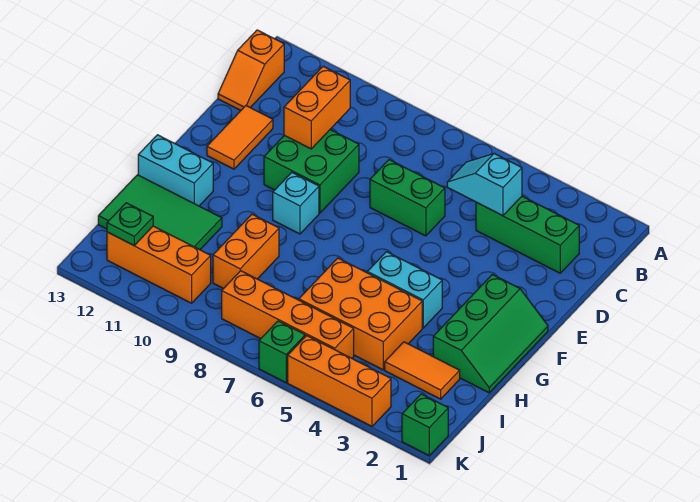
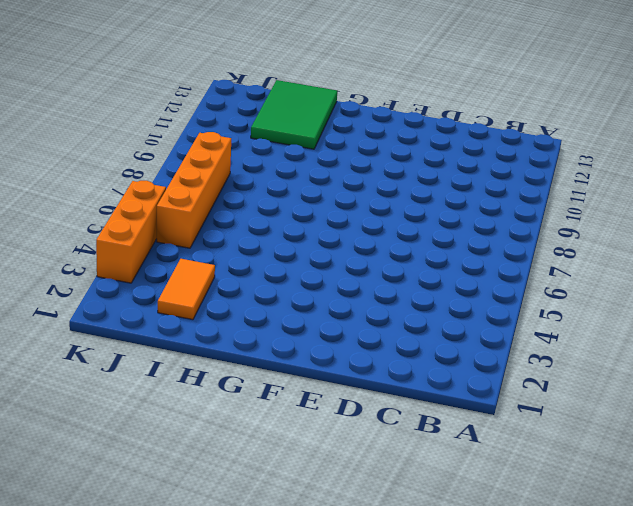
none -> orange slope B13:C13 level 1 top B
none -> green brick C2:C4 level 1
none -> green brick D6:D7 level 1

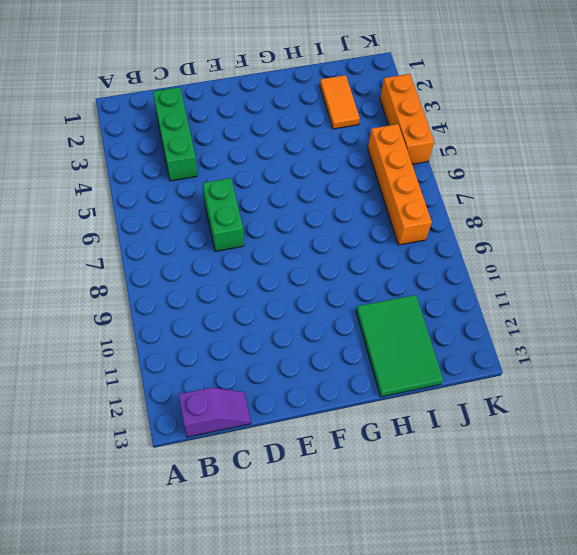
purple slope B13:C13 level 1 top B -> orange slope B13:C13 level 1 top B
none -> green brick D9:E10 level 1
none -> orange tile D12:E12 level 1
none -> green slope F1:H2 level 1 top 2

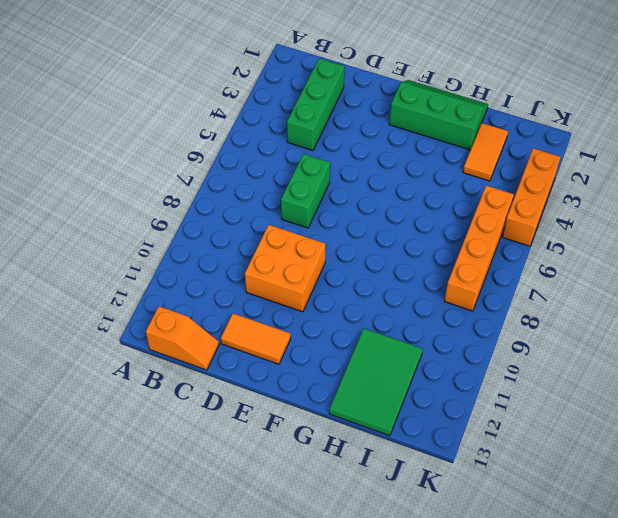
orange brick D9:E10 level 1 -> green brick D9:E10 level 1
none -> cyan brick F9 level 1
none -> cyan brick G4:G5 level 1
none -> cyan brick G12:G13 level 1

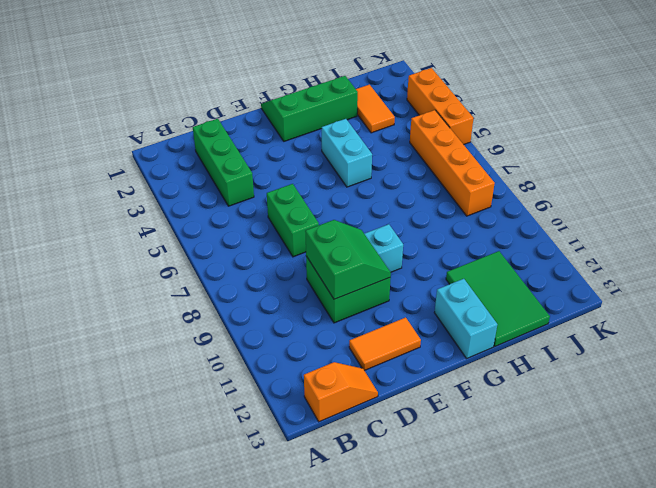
green slope D9:E10 level 2 top D -> orange brick C10:D10 level 2
none -> orange brick H4:I6 level 1
none -> orange brick H9:I9 level 1
none -> orange brick J10:J12 level 1

